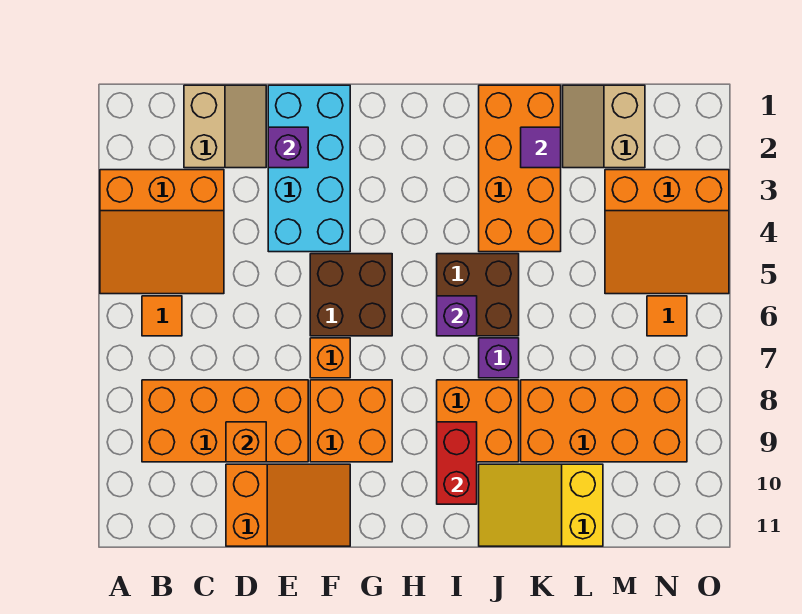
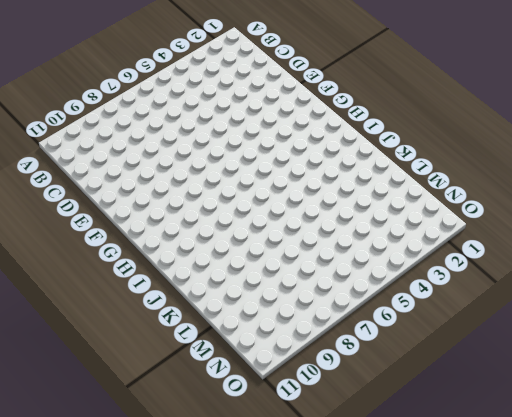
none -> orange slope A3:C5 level 1 top 3
none -> orange tile B6 level 1
none -> orange brick B8:E9 level 1

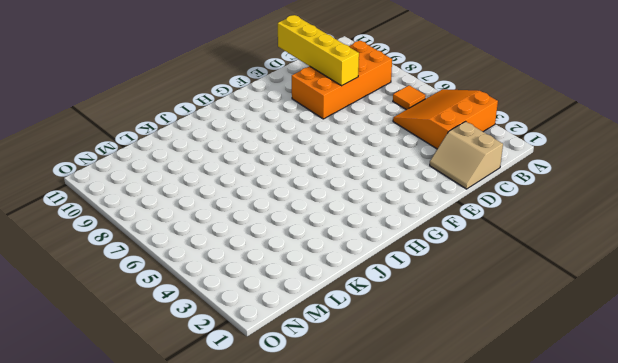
yellow brick D8:D11 level 2 -> orange brick D9 level 2
none -> orange slope D10:F11 level 1 top D
none -> cyan brick E1:F4 level 1
none -> brown brick F5:G6 level 1

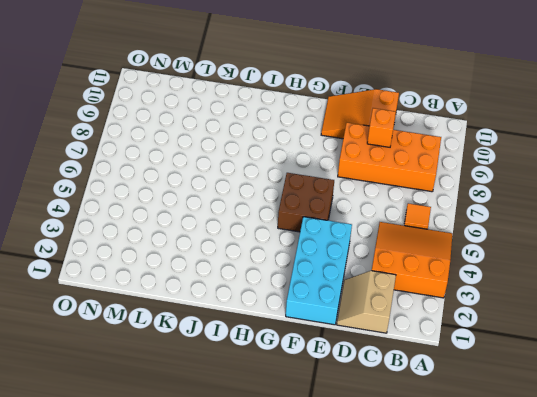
none -> orange brick F7 level 1
none -> orange brick F8:G9 level 1
none -> brown brick I5:J6 level 1

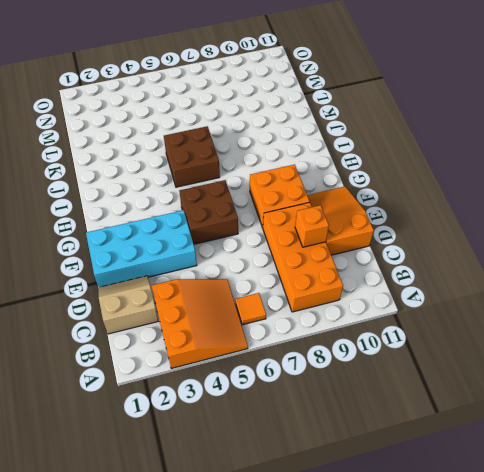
none -> orange brick F7 level 1
none -> orange brick I8:J9 level 1
none -> orange brick J1:K4 level 1

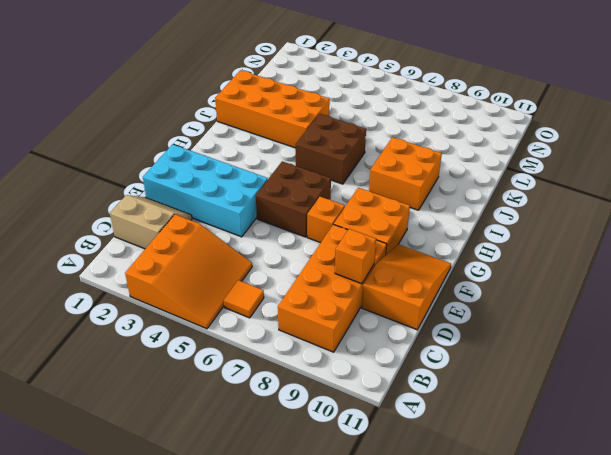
none -> purple brick J7 level 1
none -> yellow slope J10:L11 level 1 top L
none -> orange brick K8:N9 level 1

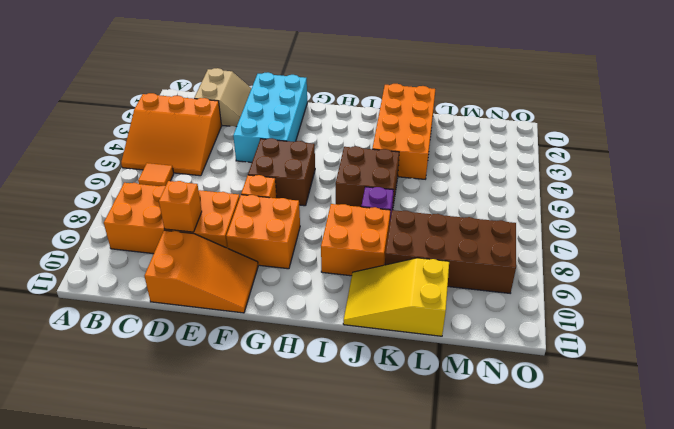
brown brick K8:N9 level 1 -> orange brick K8:N9 level 1
none -> tan slope L1:M2 level 1 top M
none -> orange slope M3:O5 level 1 top 3
none -> orange tile N6 level 1

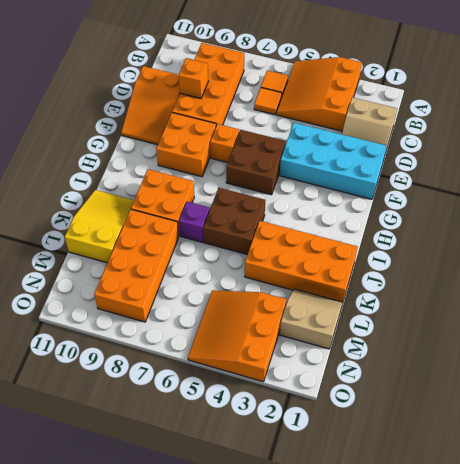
orange tile C6 level 1 -> orange tile N6 level 1
none -> purple brick E2 level 2
none -> purple brick I6 level 2
none -> red brick I9:I10 level 2

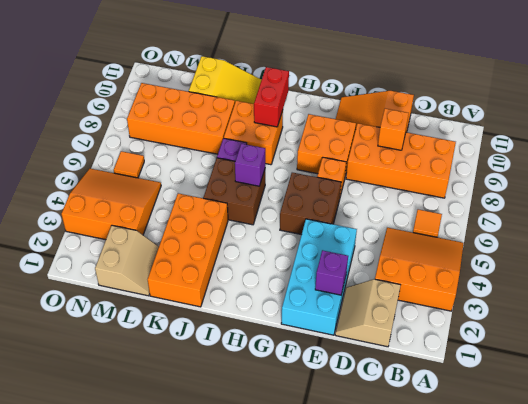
none -> purple tile K2 level 2

